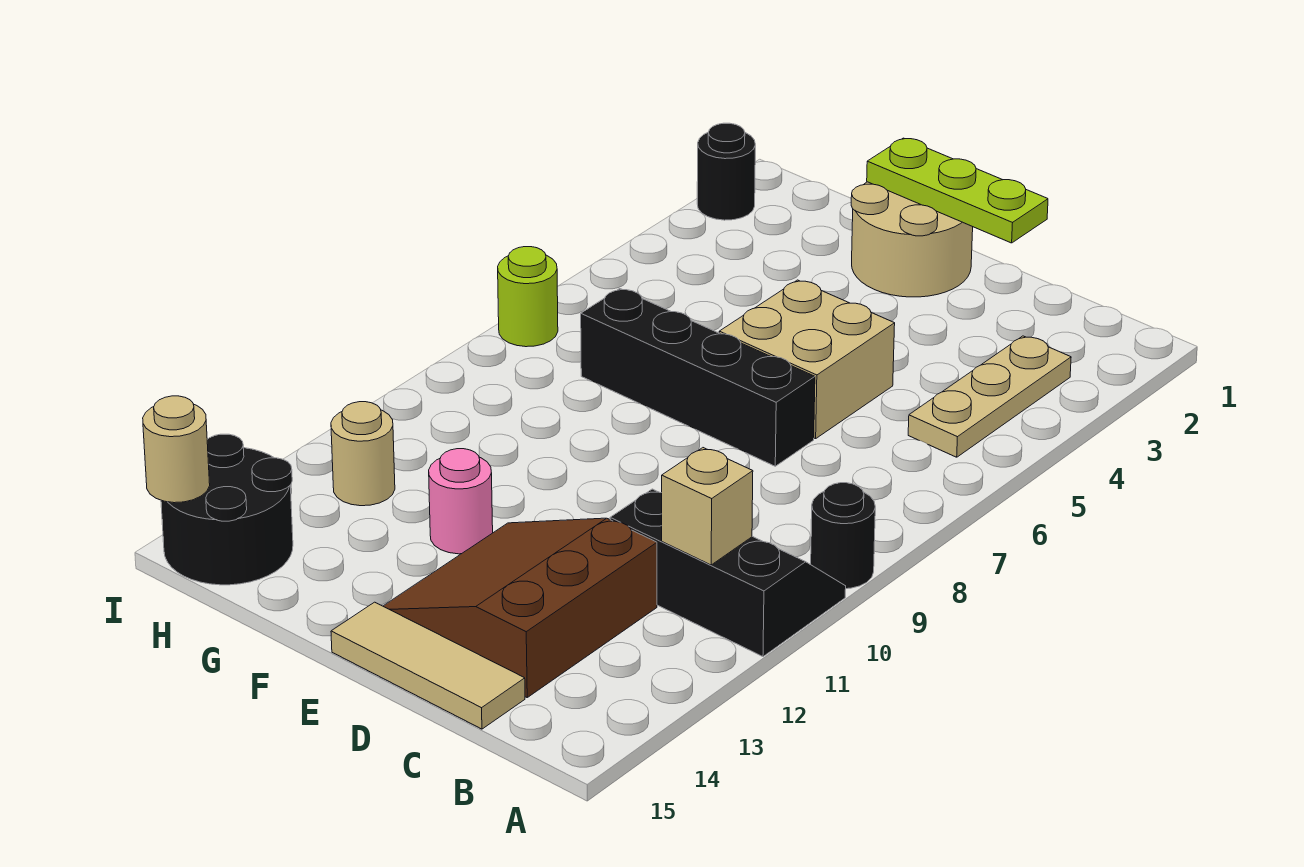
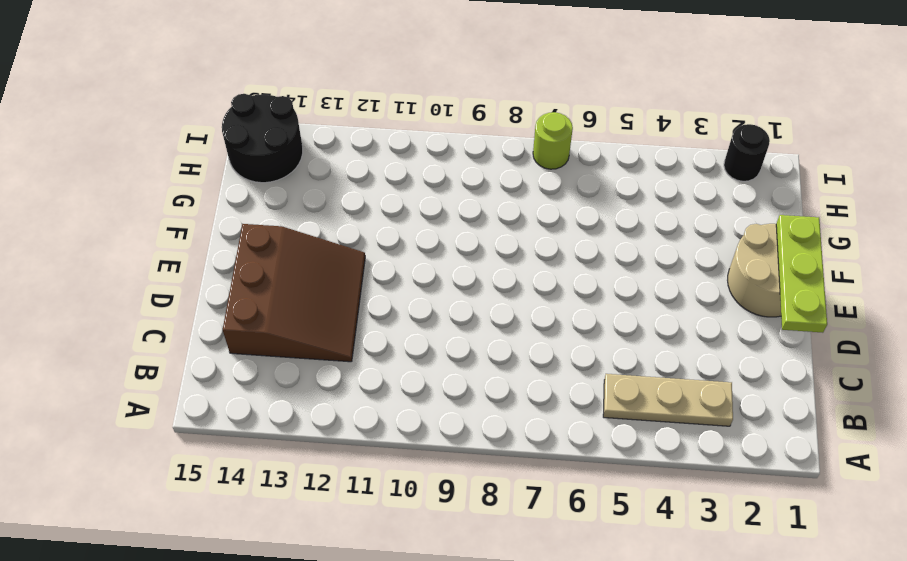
brown slope C12:E14 level 1 top 14 -> brown slope C12:E14 level 1 top C
none -> black round brick A9 level 1
none -> black slope A10:C11 level 1 top 11
none -> tan tile C15:E15 level 1

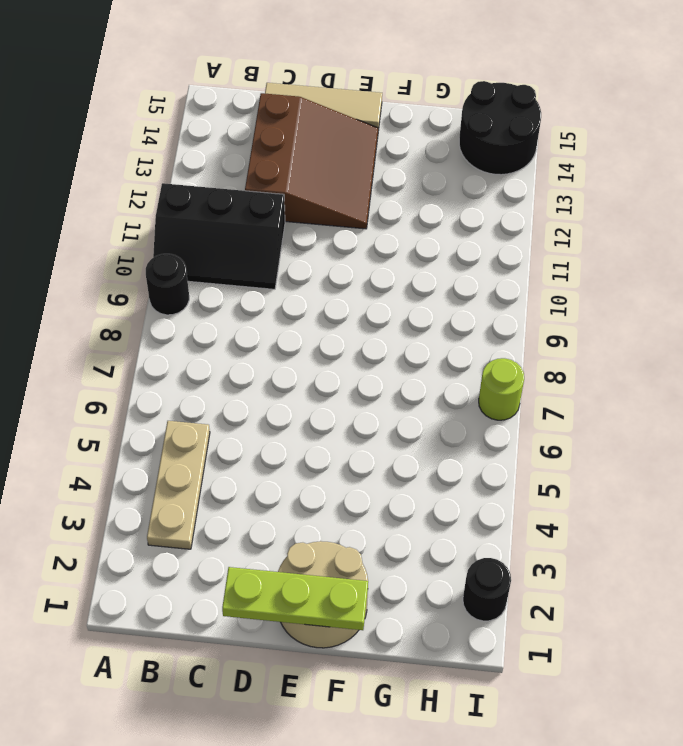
none -> tan brick D5:E6 level 1
none -> black brick D7:G7 level 1
none -> pink round brick F12 level 1

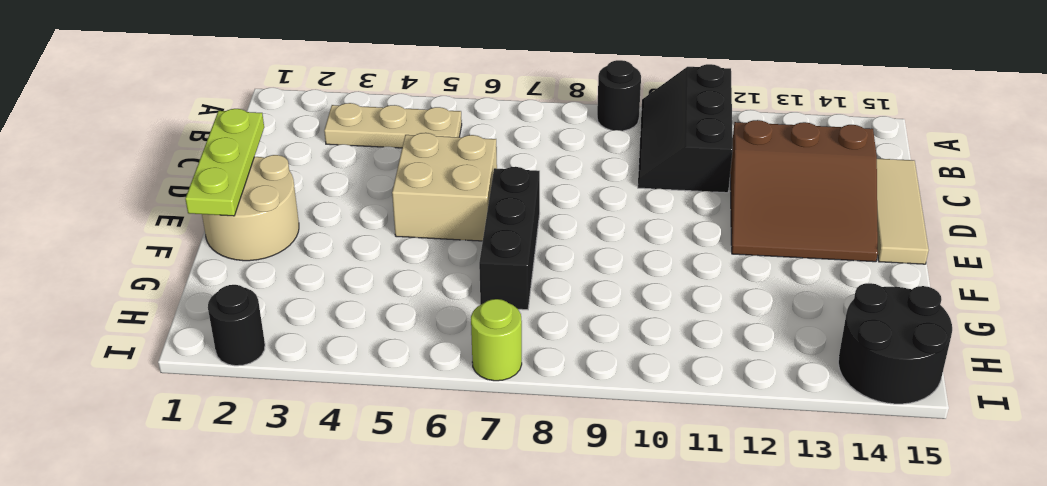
black brick E7:G7 level 1 -> black brick D7:G7 level 1
none -> pink round brick F12 level 1
none -> tan round brick H12 level 1
none -> tan brick B11 level 2

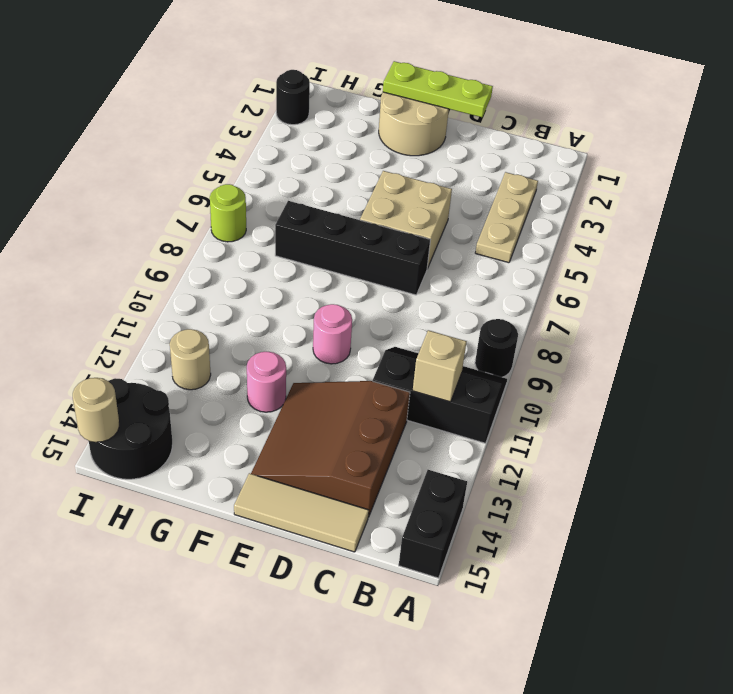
black brick A14:A15 level 1 -> none
pink round brick E10 level 1 -> none

